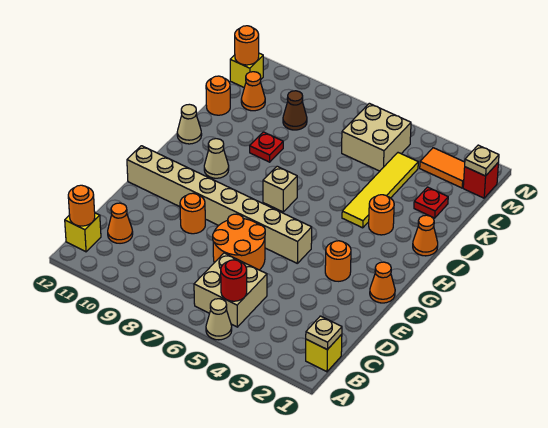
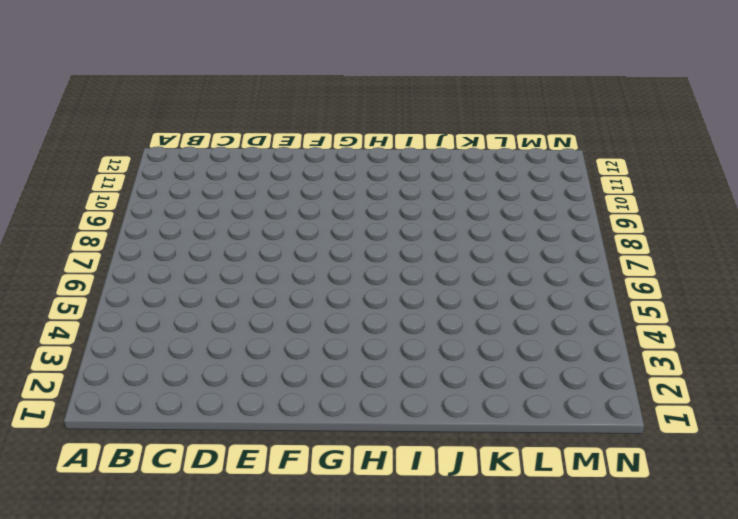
none -> tan cone A5 level 1
none -> yellow brick B1 level 1
none -> tan brick B5:C6 level 1
none -> yellow brick B12 level 1

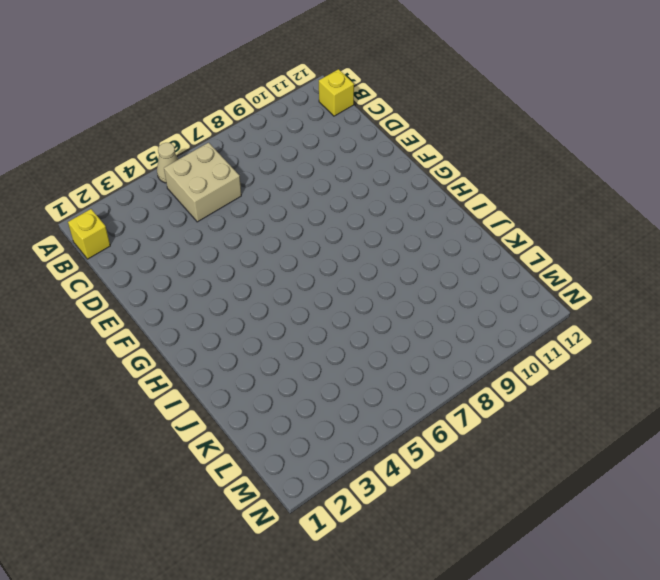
none -> orange cone C11 level 1
none -> orange round brick D6:E7 level 1
none -> orange round brick E9 level 1
none -> orange cone F1 level 1

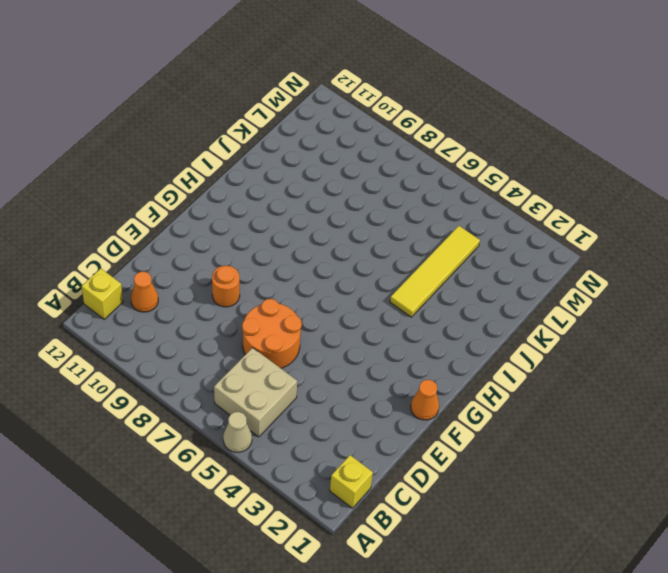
none -> orange round brick F3 level 1
none -> tan brick F5:F12 level 1
none -> tan brick H7 level 1
none -> tan cone H10 level 1

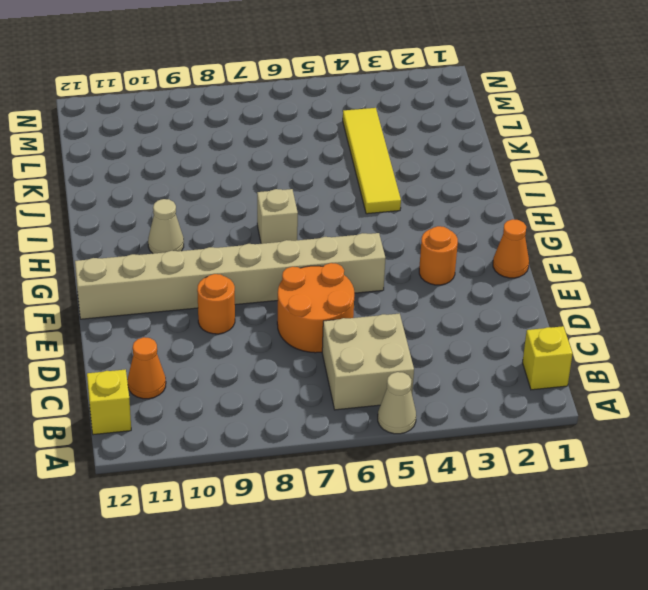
none -> orange cone I1 level 1
none -> orange round brick I3 level 1
none -> tan cone I12 level 1
none -> red plate J9 level 1

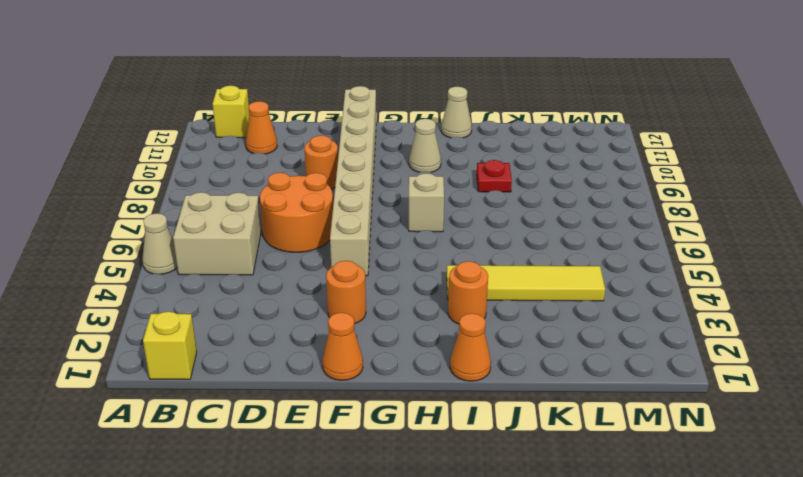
none -> red plate K2 level 1
none -> orange round brick K12 level 1
none -> tan brick L5:M6 level 1
none -> brown cone L9 level 1

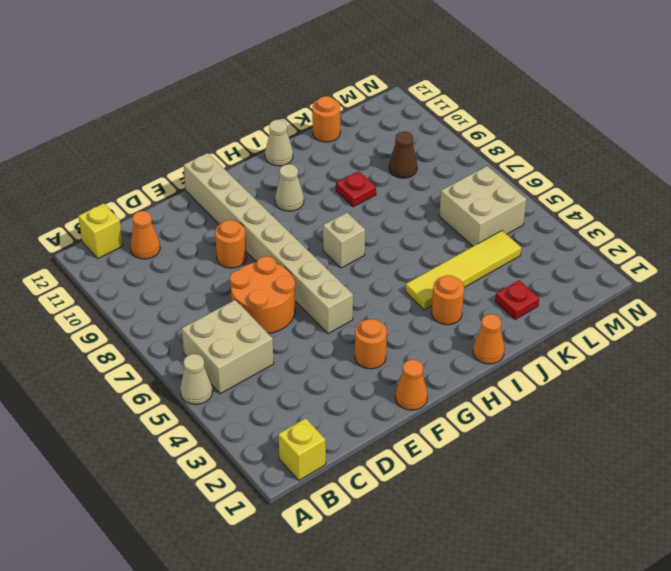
none -> orange cone L11 level 1
none -> red brick M1 level 1
none -> orange tile M2:M3 level 1
none -> yellow brick M12 level 1

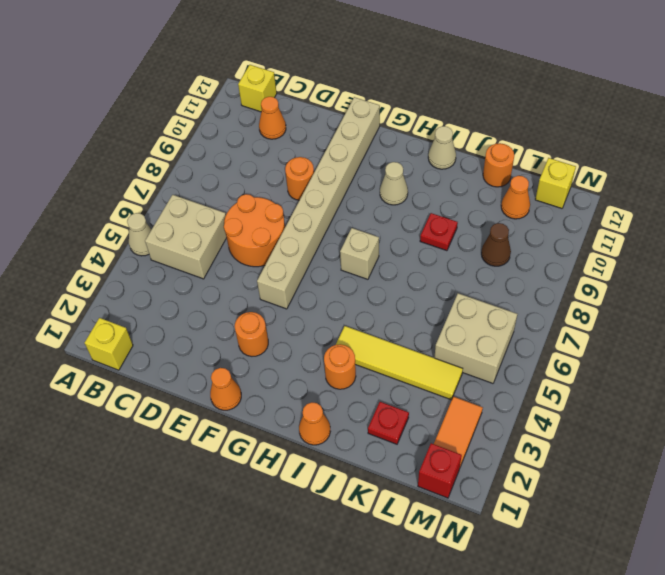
none -> tan plate B1 level 2
none -> red round brick B5 level 2
none -> orange round brick B12 level 2
none -> tan plate M1 level 2

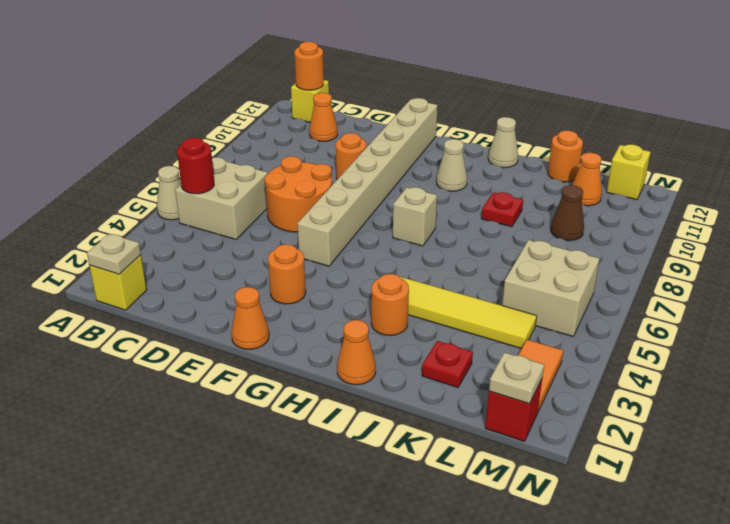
none -> orange round brick M12 level 2

